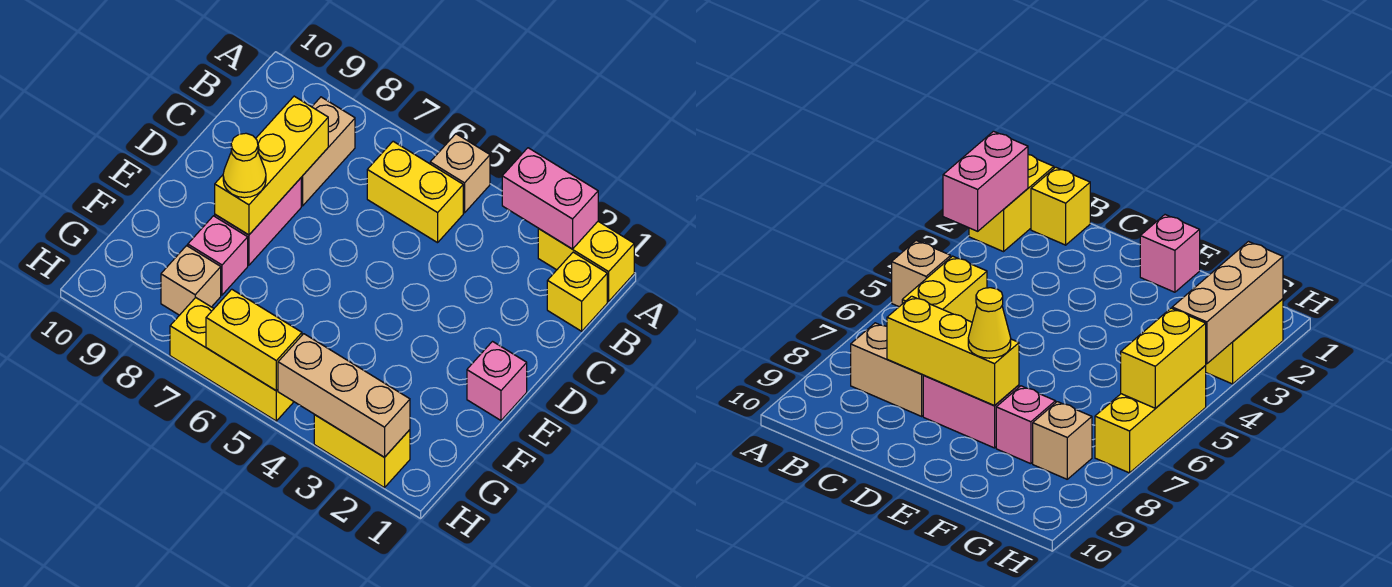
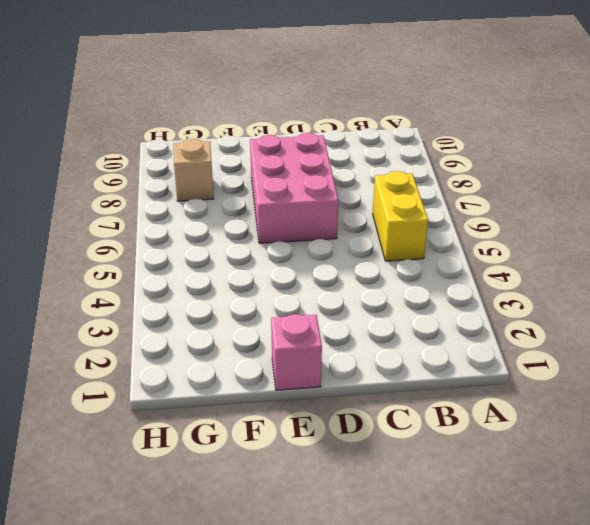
pink brick D6:E8 level 1 -> pink brick D8:E8 level 1
none -> yellow brick A1:A2 level 1
none -> tan brick A5 level 1
none -> yellow brick B1 level 1

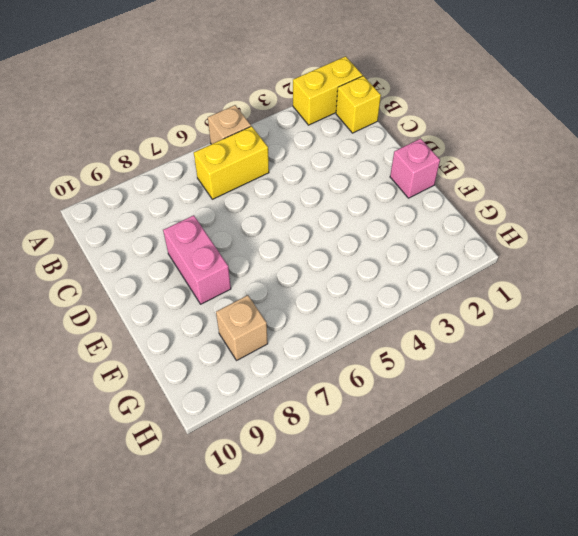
none -> tan brick B8:C8 level 1
none -> pink brick F8 level 1
none -> yellow brick H2:H3 level 1

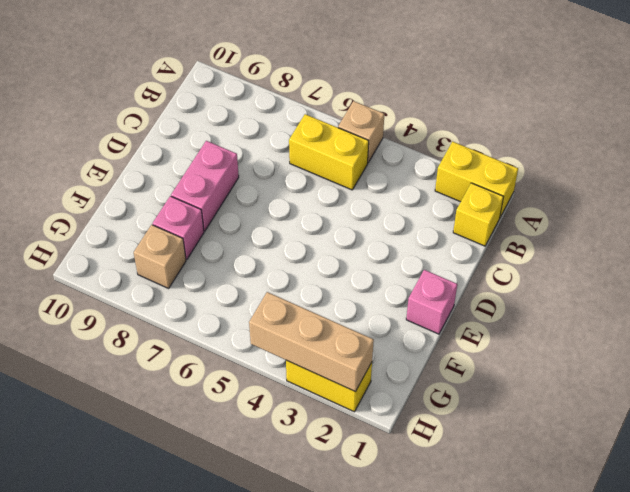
none -> tan brick B8:C8 level 1
none -> yellow brick H5:H7 level 1
none -> pink brick A2:A3 level 2

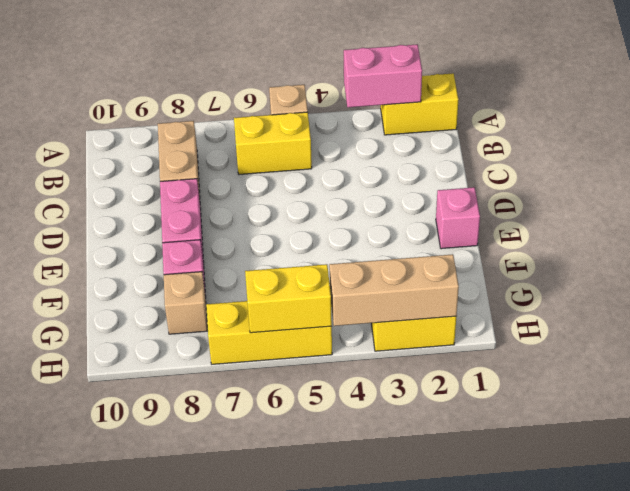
none -> yellow brick B1 level 1
none -> yellow brick C8:E8 level 2
none -> yellow cone E8 level 3

